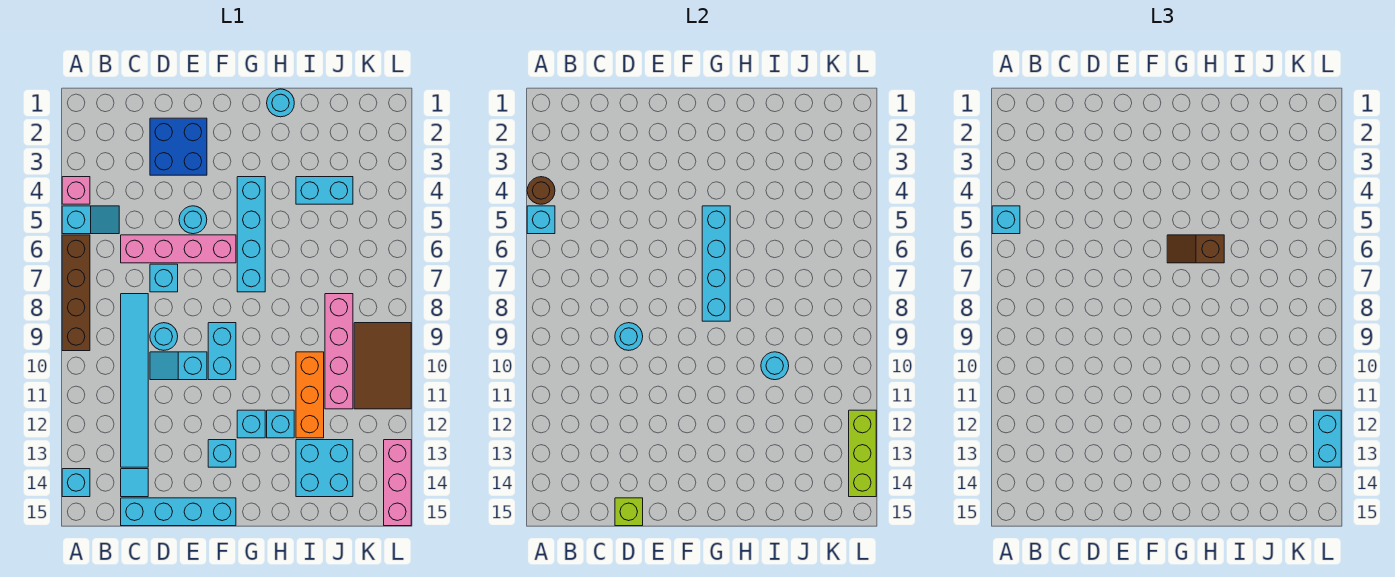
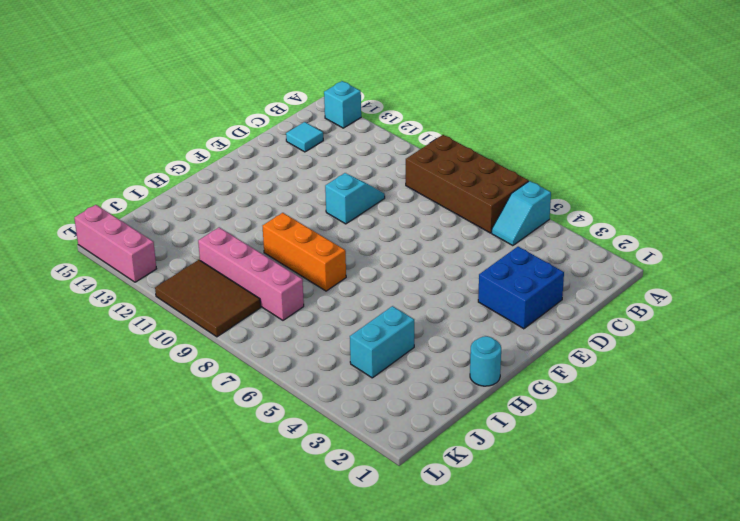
brown brick A6:B9 level 1 -> brown brick A6:A9 level 1
orange brick H8:H10 level 1 -> orange brick I10:I12 level 1
none -> pink brick A4 level 1
none -> pink brick C6:F6 level 1
none -> cyan tile C8:C13 level 1
none -> cyan brick C15:F15 level 1

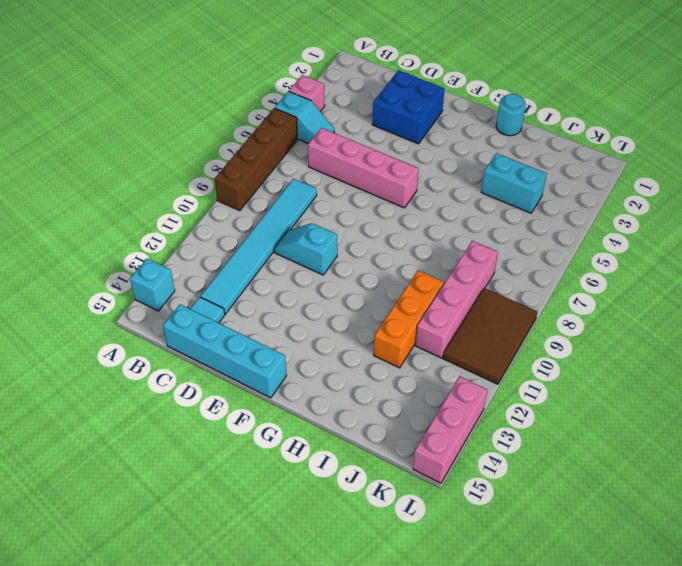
none -> cyan brick D7 level 1
none -> cyan round brick D9 level 1
none -> cyan round brick E5 level 1
none -> cyan brick F9:F10 level 1

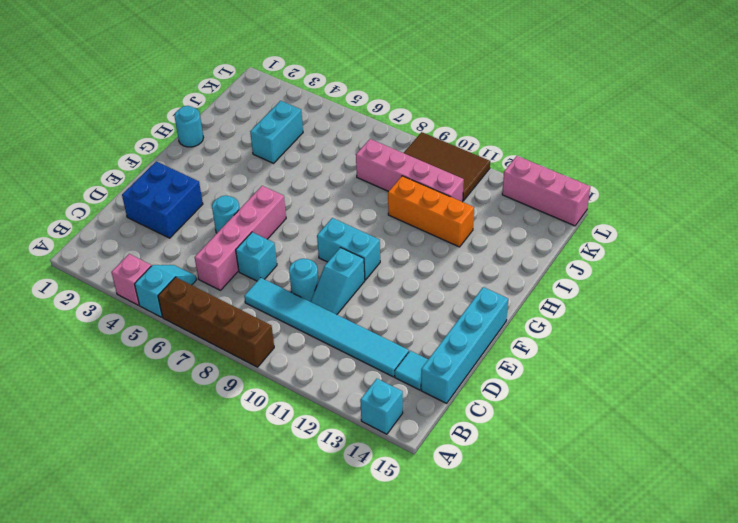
none -> cyan brick F13 level 1
none -> cyan brick G4:G7 level 1
none -> cyan brick G12 level 1
none -> cyan brick H12 level 1

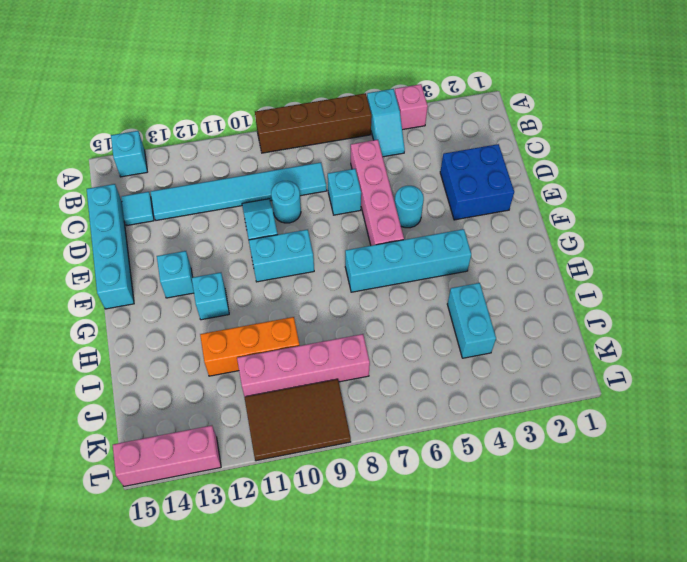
none -> cyan round brick H1 level 1
none -> cyan brick H12 level 1
none -> cyan brick I13:J14 level 1
none -> brown round brick A4 level 2

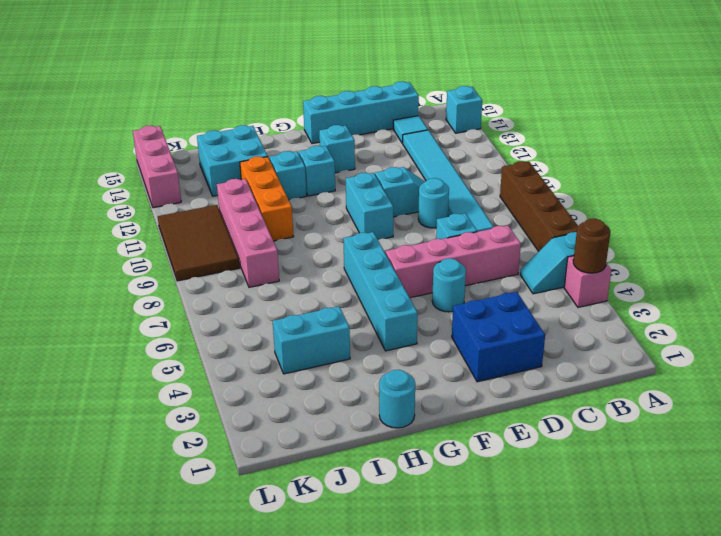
none -> cyan brick A5 level 2
none -> cyan round brick D9 level 2
none -> lime brick D15 level 2
none -> cyan brick G5:G8 level 2

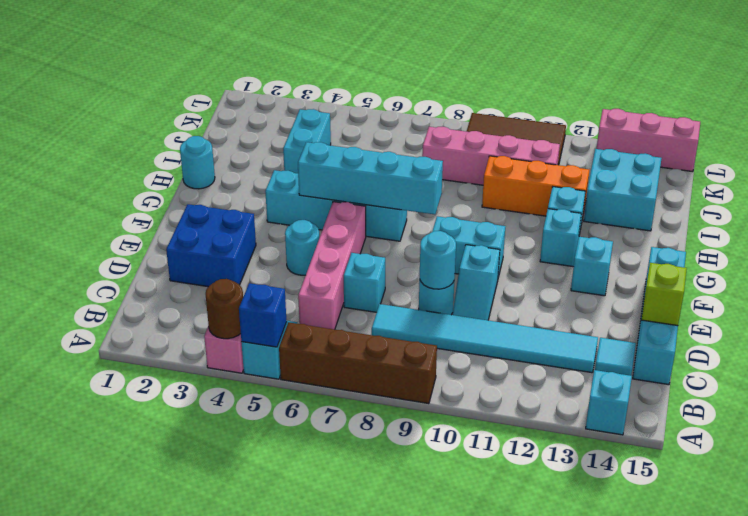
blue brick A5 level 2 -> cyan brick A5 level 2
none -> cyan round brick I10 level 2
none -> lime brick L12:L14 level 2
none -> cyan brick A5 level 3
none -> brown slope G6:H6 level 3 top H

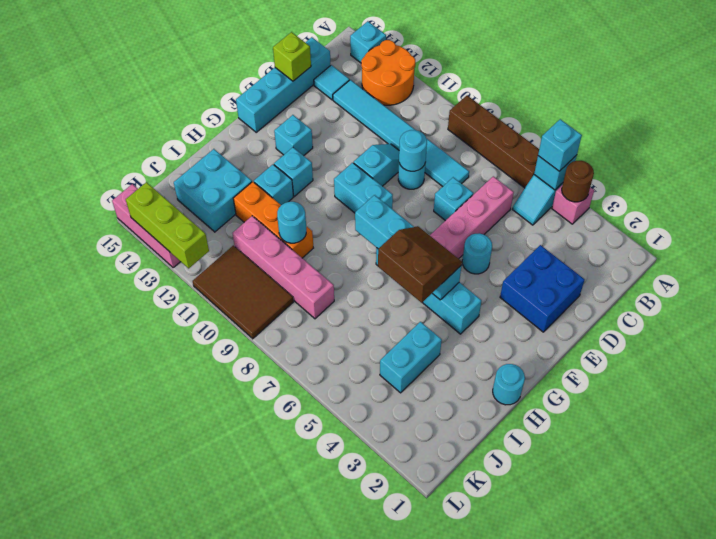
orange round brick A12:B13 level 1 -> none
brown slope G5:H6 level 3 top H -> brown slope G6:H6 level 3 top H
none -> cyan brick L12:L13 level 3

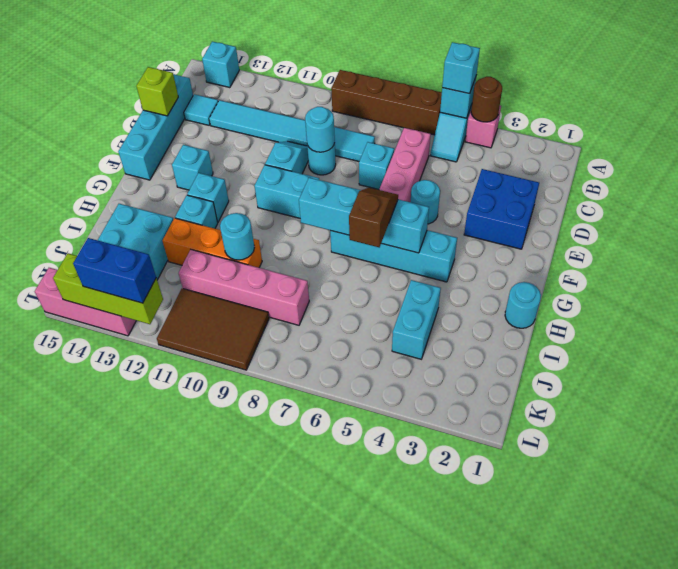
blue brick L12:L13 level 3 -> cyan brick L12:L13 level 3

